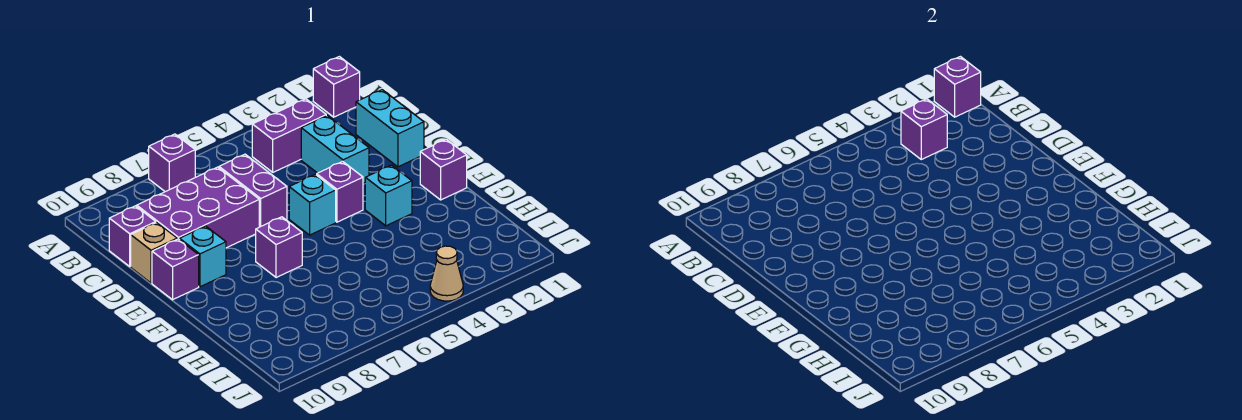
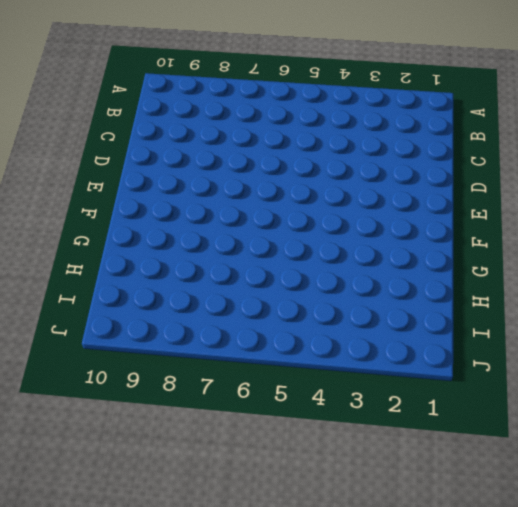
none -> purple brick A1 level 1
none -> purple brick A7 level 1
none -> purple brick B3:B4 level 1

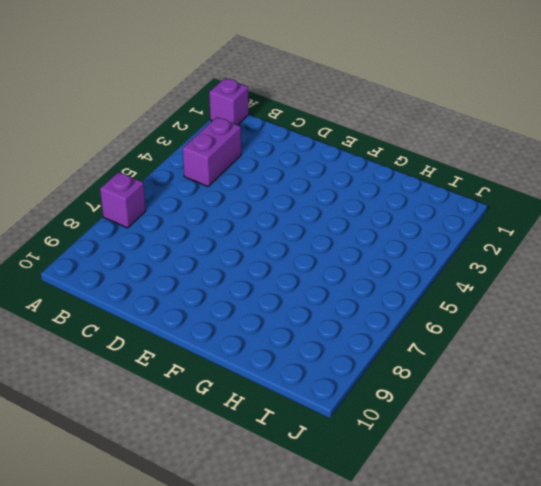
none -> cyan brick C1:D1 level 1
none -> cyan brick C3:D3 level 1
none -> purple brick C6:D6 level 1

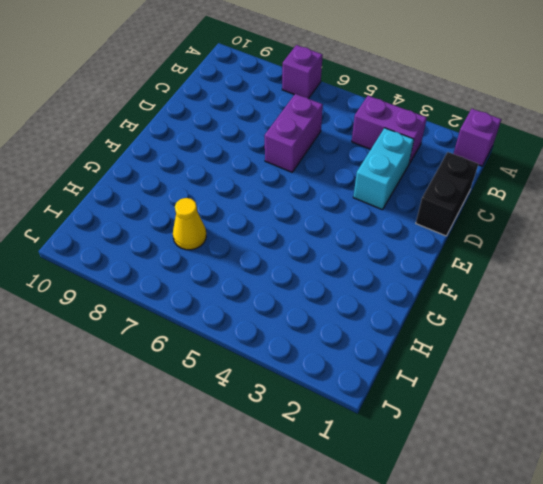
black brick C1:D1 level 1 -> cyan brick C1:D1 level 1
yellow cone H7 level 1 -> none
none -> purple brick C7:D9 level 1
none -> purple brick C10 level 1
none -> tan brick D10 level 1

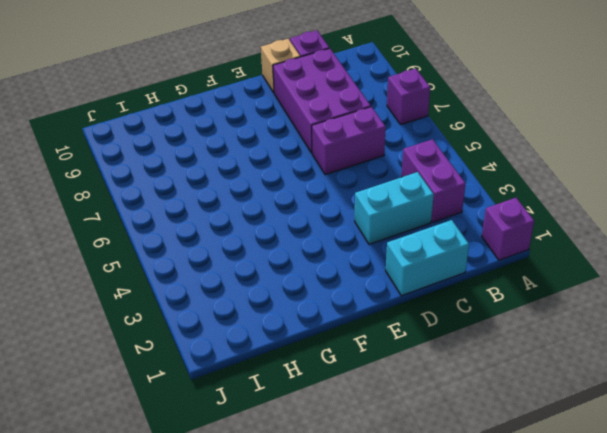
none -> purple brick E4 level 1
none -> cyan brick E5 level 1
none -> cyan brick E9 level 1

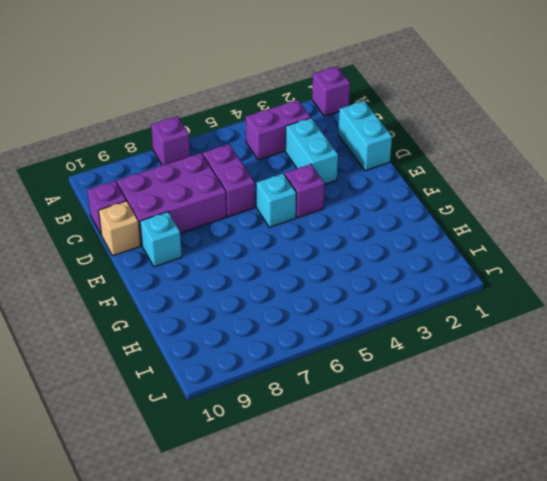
none -> purple brick E10 level 1
none -> purple brick F1 level 1
none -> cyan brick F3 level 1

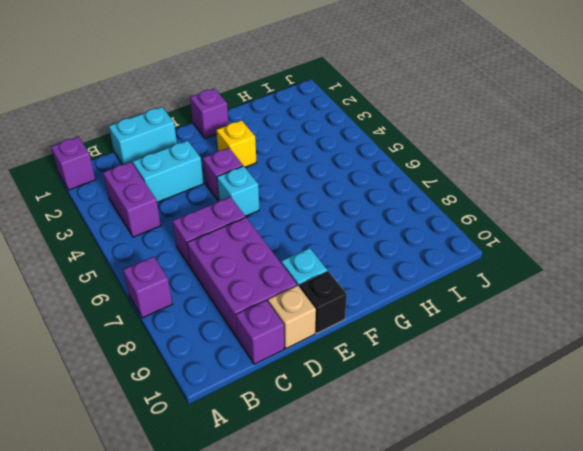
black brick E10 level 1 -> purple brick E10 level 1
yellow brick F3 level 1 -> cyan brick F3 level 1
none -> purple brick F7 level 1
none -> tan cone J4 level 1
none -> purple brick A1 level 2

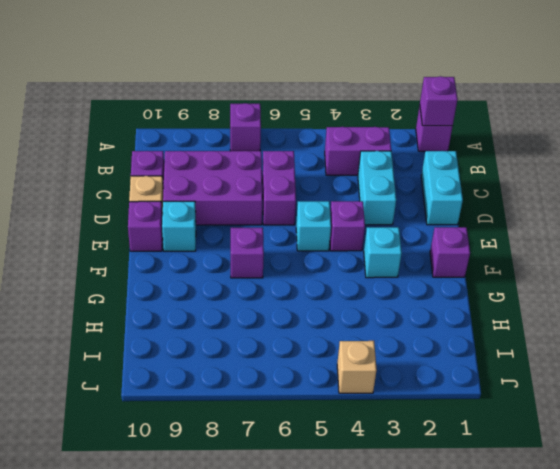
tan brick J4 level 1 -> tan cone J4 level 1
none -> purple brick B3 level 2

